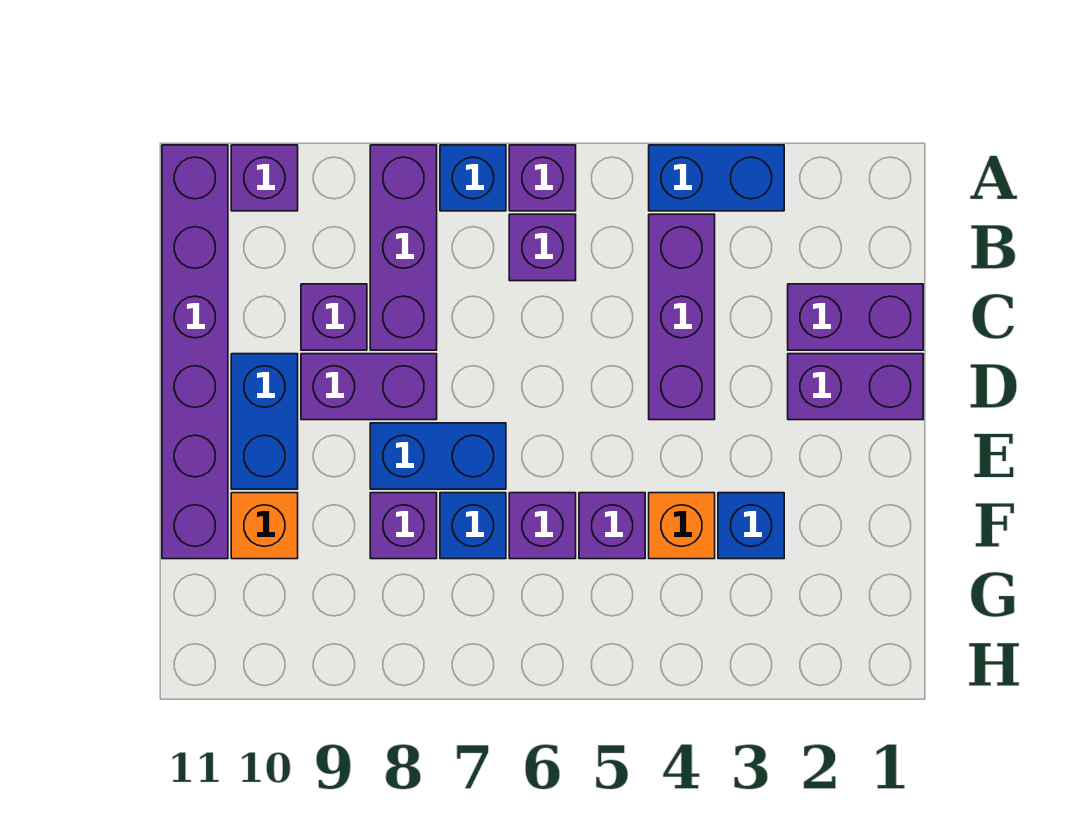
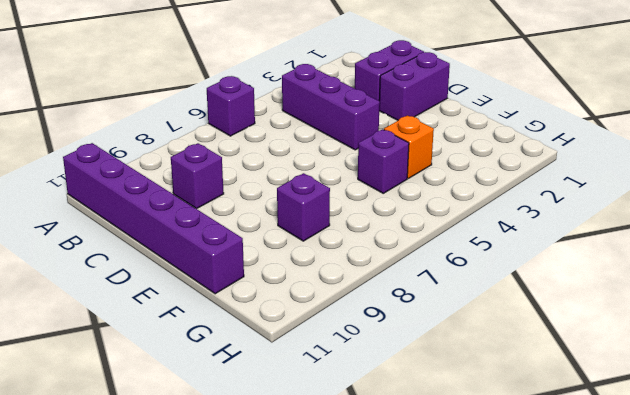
none -> blue brick A3:A4 level 1
none -> blue brick A7 level 1
none -> purple brick A8:C8 level 1

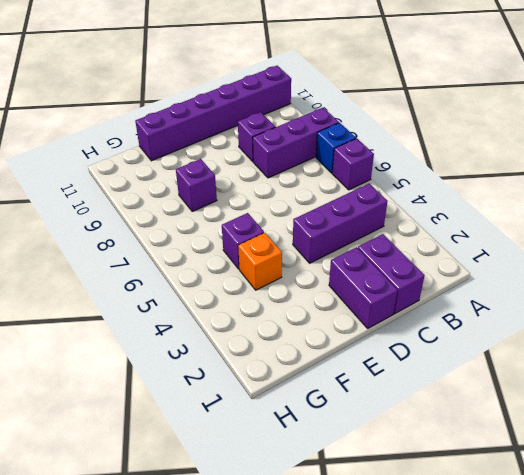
none -> blue brick A3:A4 level 1
none -> purple brick A10 level 1
none -> purple brick B6 level 1

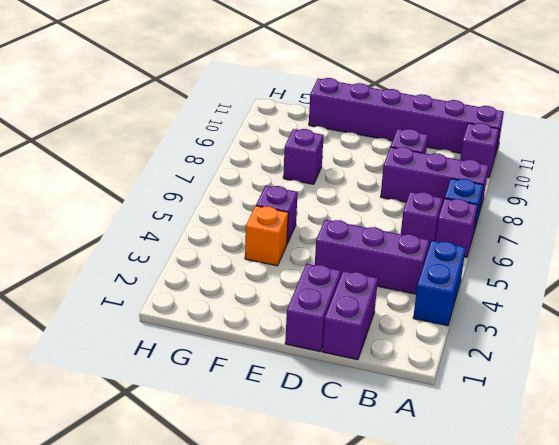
none -> purple brick D8:D9 level 1
none -> blue brick D10:E10 level 1
none -> blue brick E7:E8 level 1

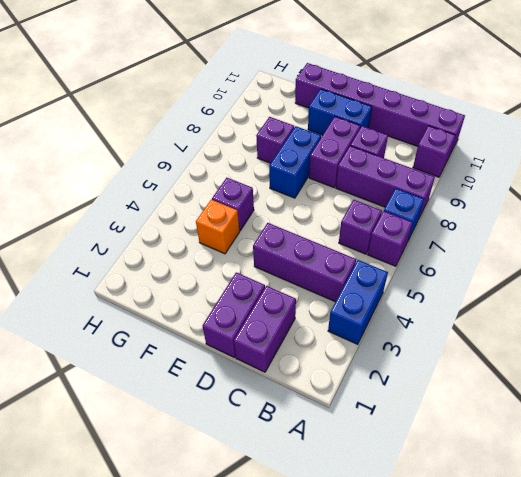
none -> blue brick F3 level 1
none -> purple brick F6 level 1
none -> blue brick F7 level 1

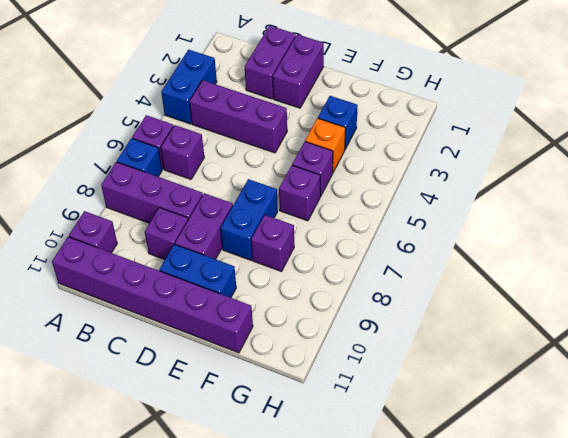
none -> blue brick F7 level 1
none -> orange brick F10 level 1

